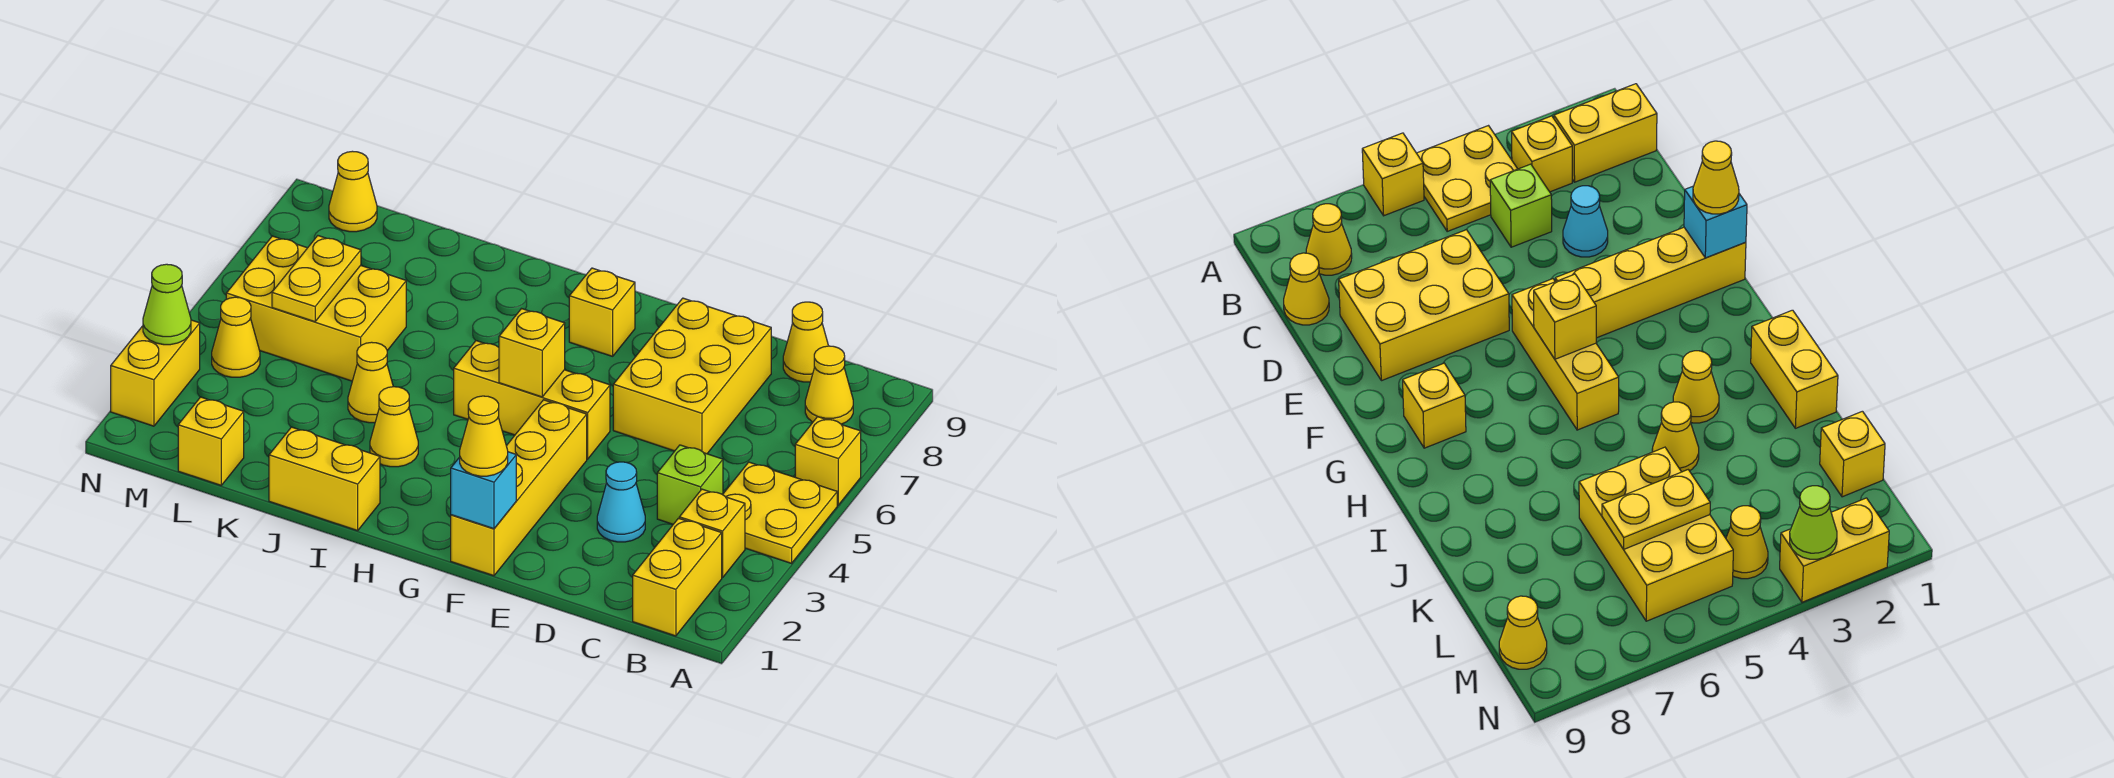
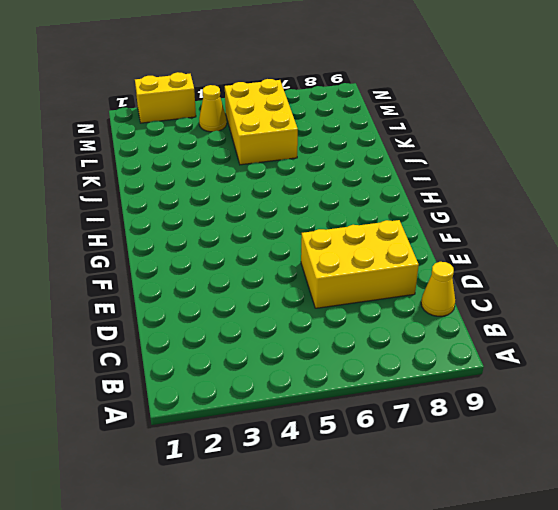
none -> yellow plate A4:B5 level 1
none -> yellow brick A6 level 1
none -> yellow brick B1:B2 level 1

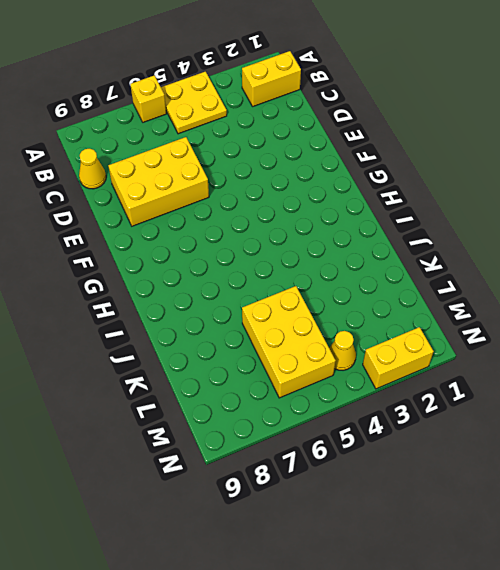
none -> yellow brick B3 level 1
none -> yellow cone B8 level 1
none -> lime brick C4 level 1

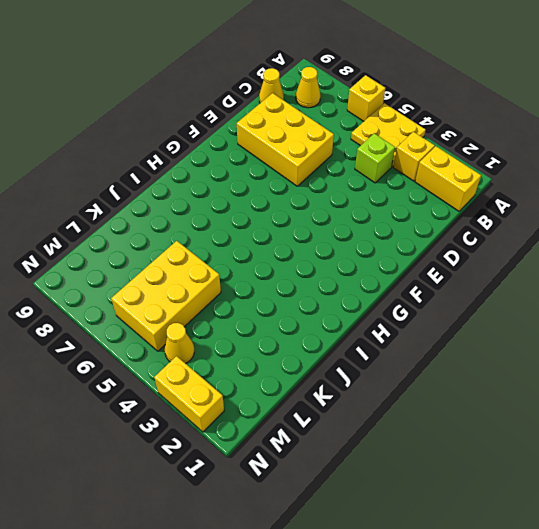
none -> cyan cone D3 level 1
none -> yellow brick F1:F4 level 1
none -> yellow brick F5:H5 level 1

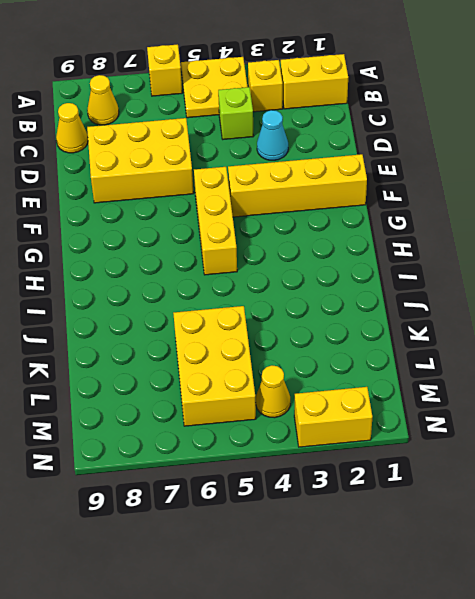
none -> yellow brick G8 level 1
none -> yellow brick I1:J1 level 1
none -> yellow cone I3 level 1

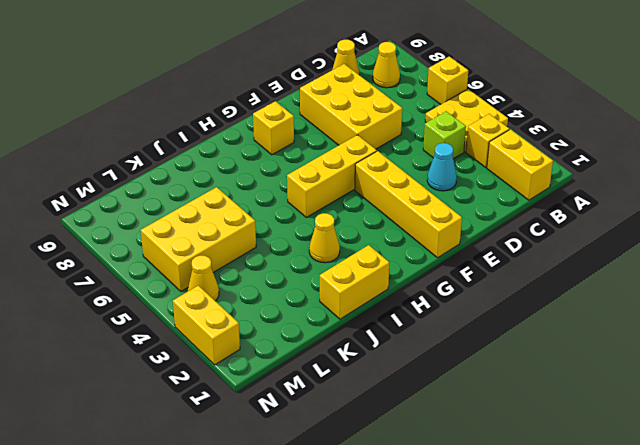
none -> yellow cone J4 level 1
none -> yellow brick L1 level 1
none -> yellow cone M9 level 1

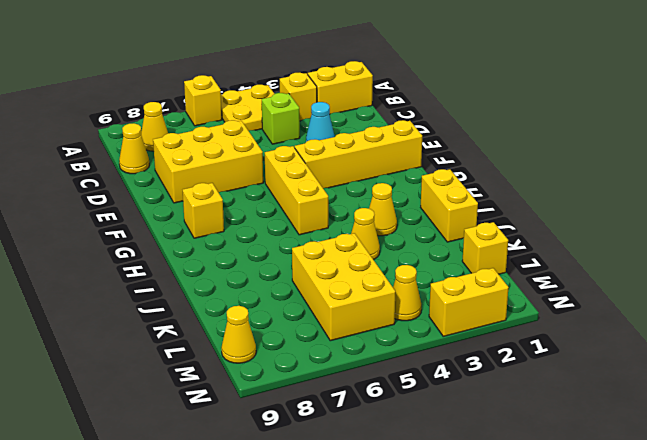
none -> cyan brick F1 level 2
none -> yellow brick G5 level 2
none -> yellow plate L5:L6 level 2

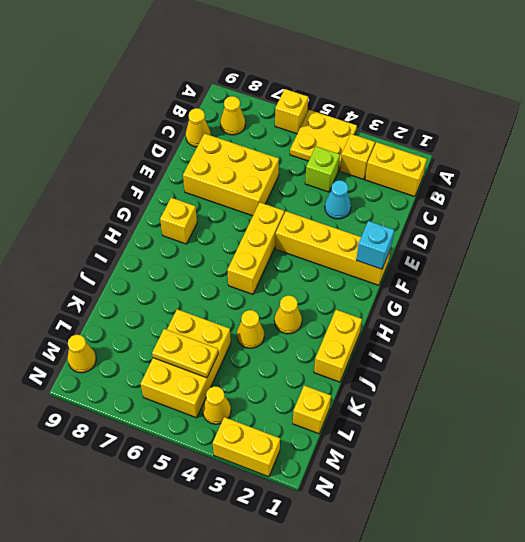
none -> yellow brick G5 level 2
none -> lime cone N3 level 2
none -> yellow cone F1 level 3

